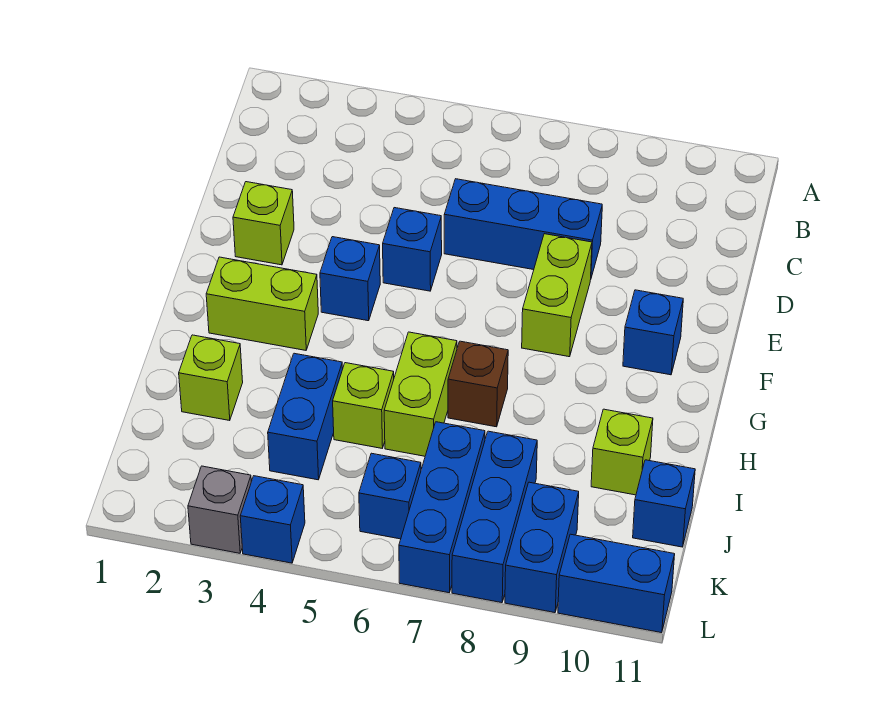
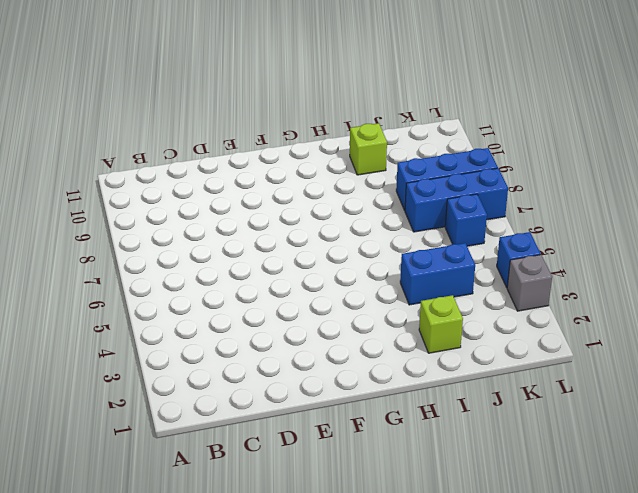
none -> blue brick D6:D8 level 1
none -> lime brick E2 level 1
none -> blue brick E5 level 1

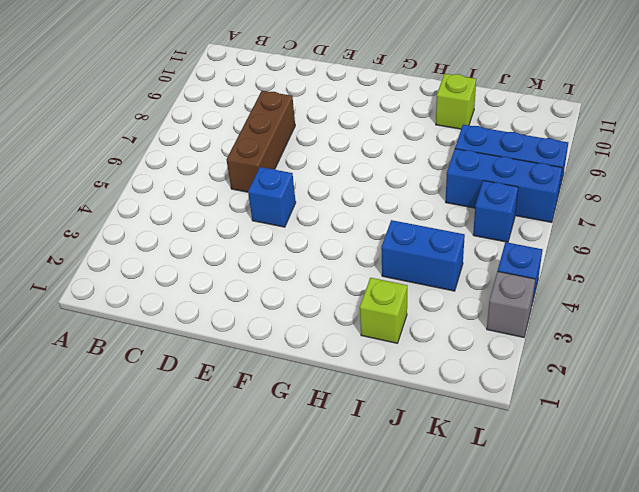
brown brick D6:D8 level 1 -> blue brick D6:D8 level 1
none -> lime brick E2 level 1
none -> lime brick E8:F8 level 1
none -> blue brick F4 level 1

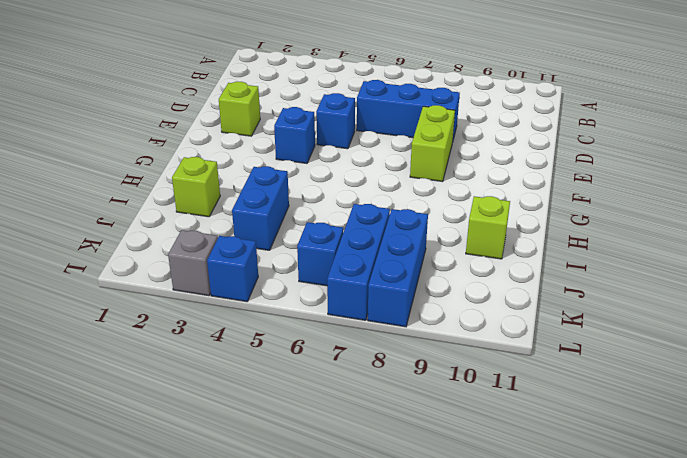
none -> blue brick F10 level 1
none -> lime brick G2:G3 level 1
none -> lime brick H6:I6 level 1

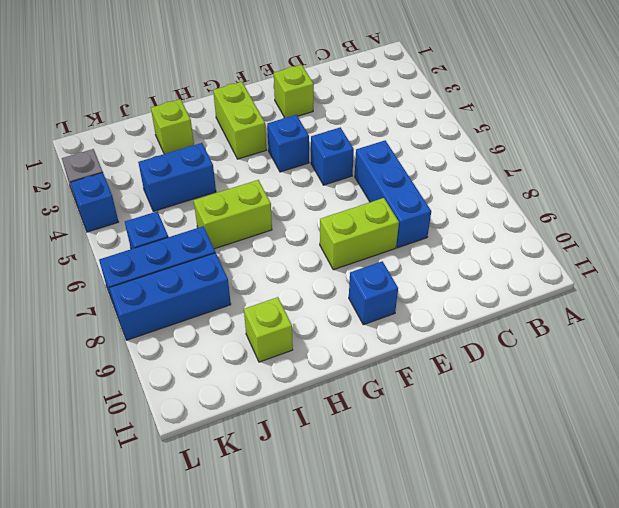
none -> brown brick H7 level 1
none -> lime brick I5 level 1
none -> blue brick J11 level 1

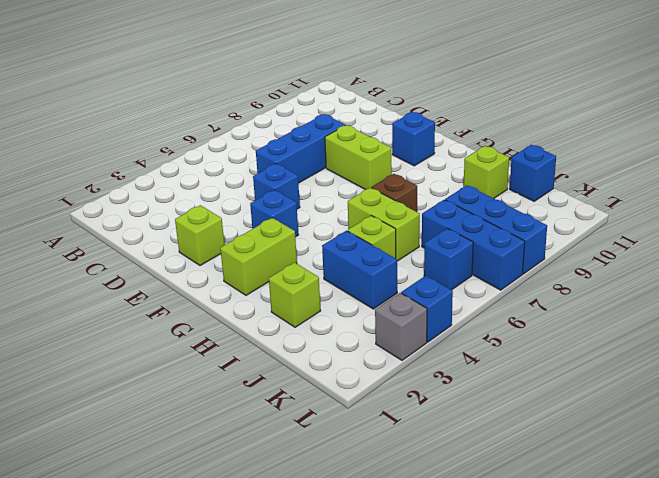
none -> blue brick K9:L9 level 1
none -> blue brick L10:L11 level 1

